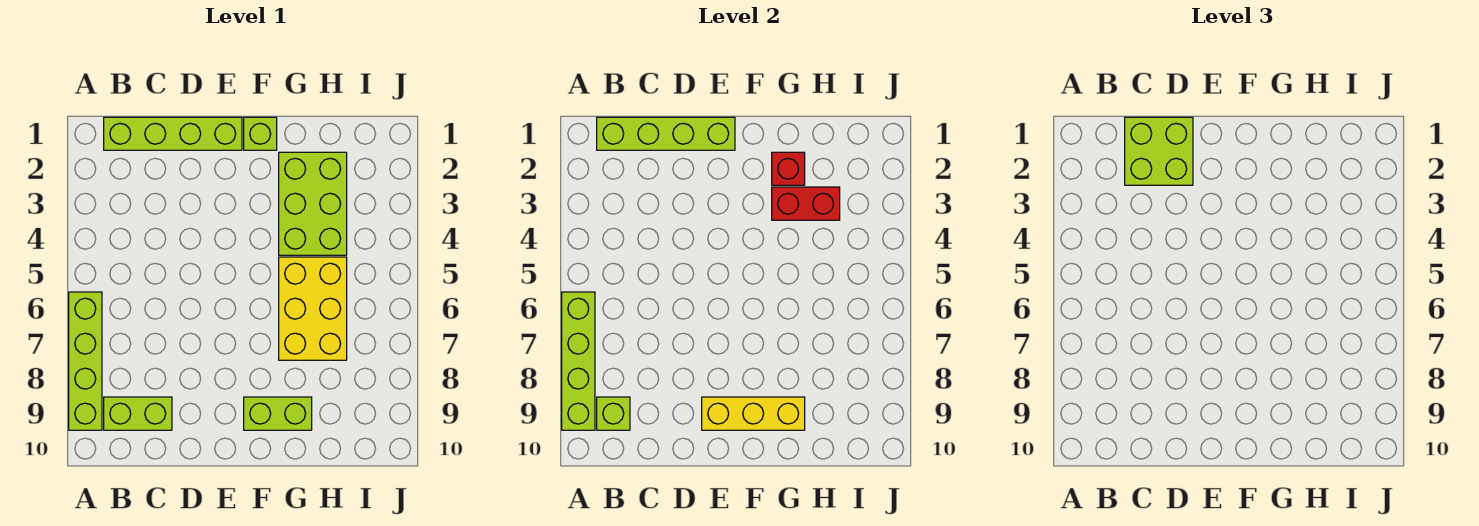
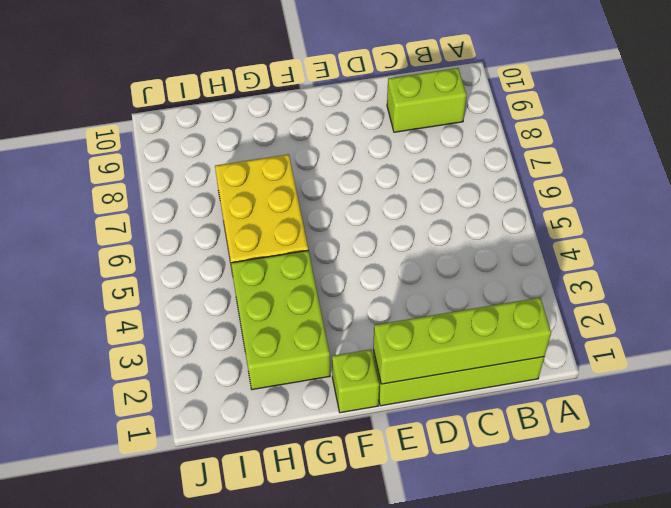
none -> lime brick A6:A9 level 1
none -> lime brick F9:G9 level 1
none -> lime brick A6:A9 level 2

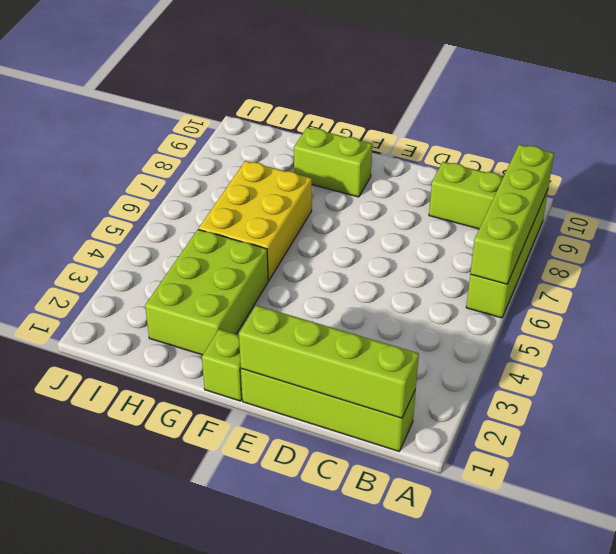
none -> lime brick B9 level 2
none -> yellow brick E9:G9 level 2
none -> red brick G2 level 2

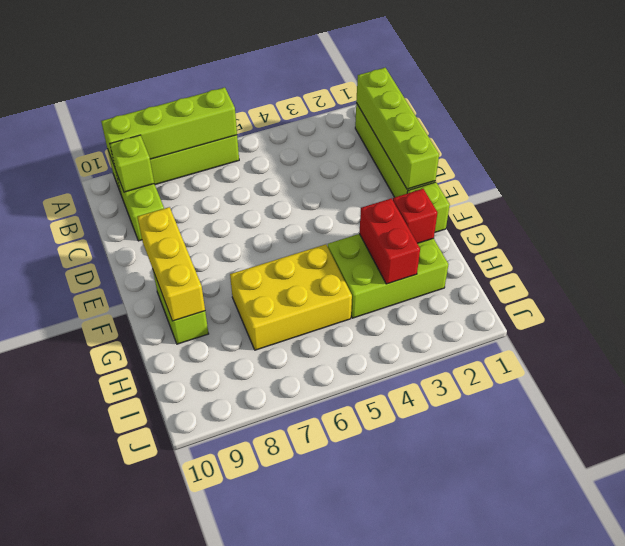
none -> lime brick C1:D2 level 3

